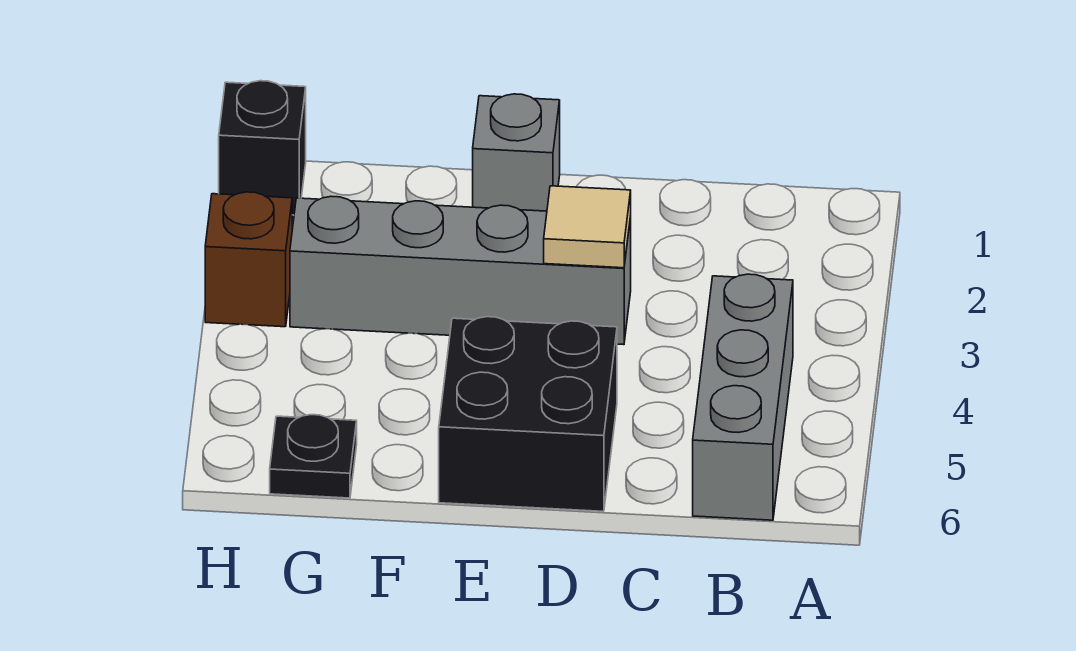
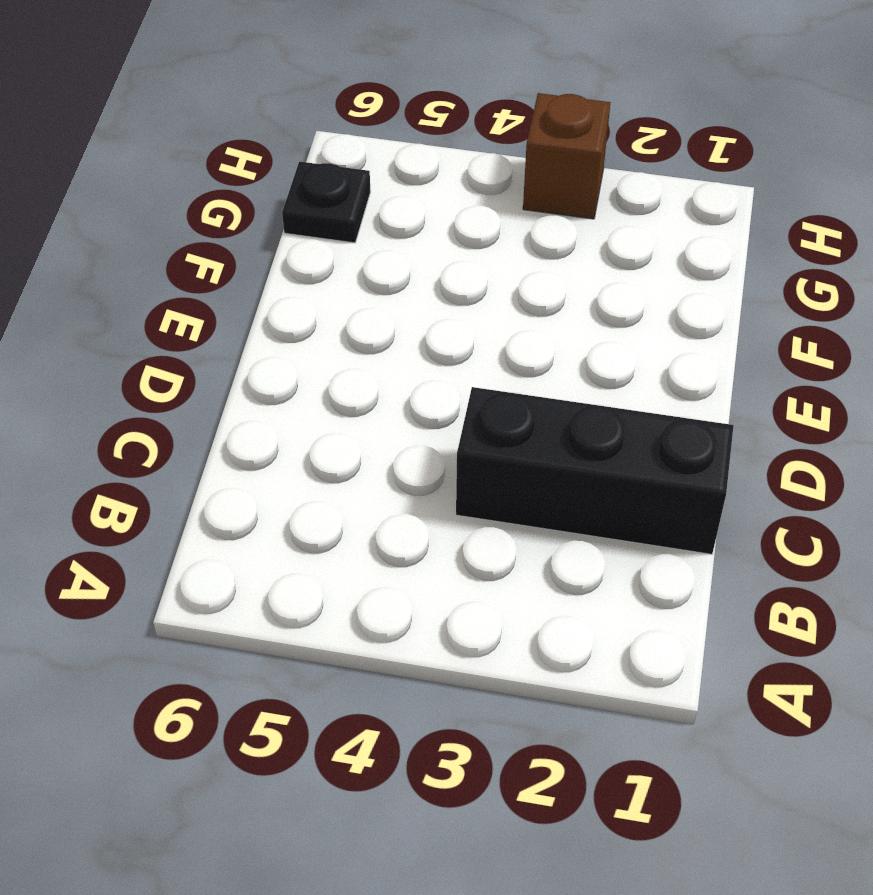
black brick C1:C3 level 1 -> none
none -> grey brick B4:B6 level 1
none -> grey brick D3:G3 level 1

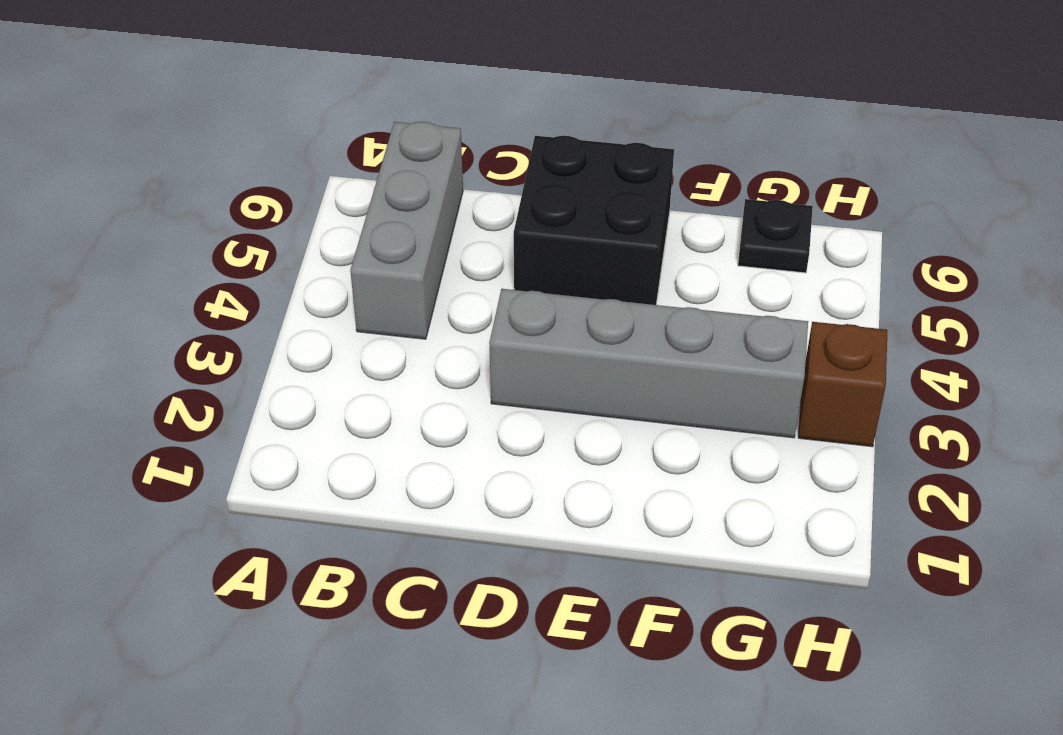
none -> grey brick E1 level 1
none -> black brick H1 level 1

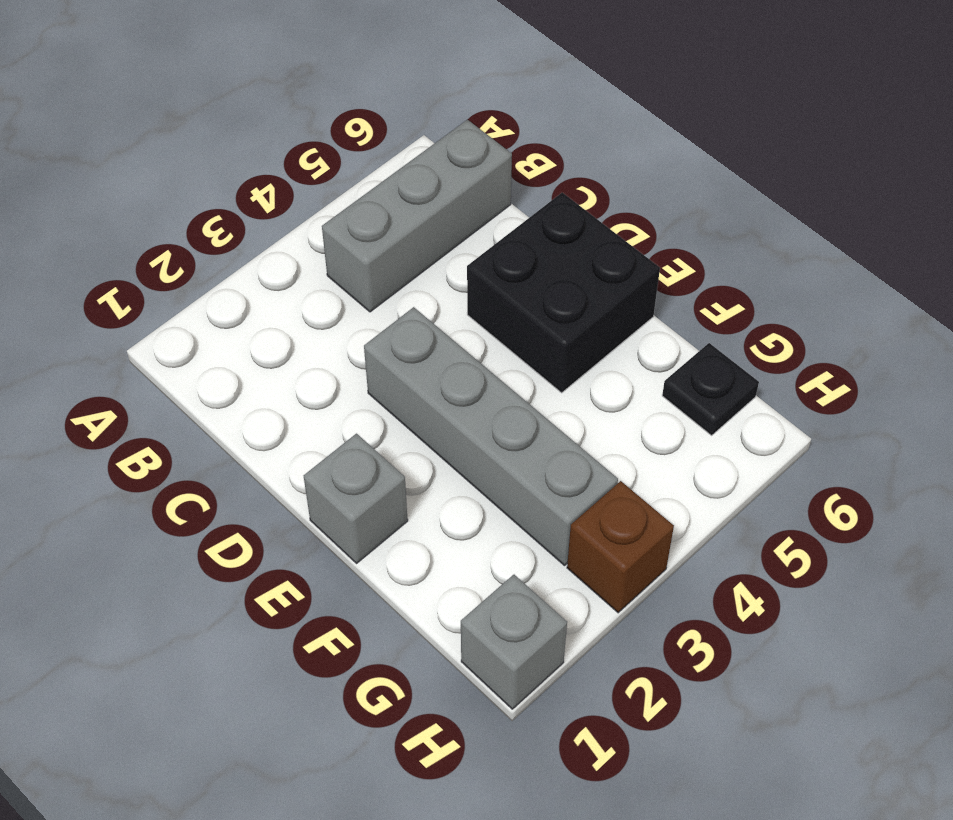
grey brick H1 level 1 -> black brick H1 level 1
none -> tan tile D3 level 2

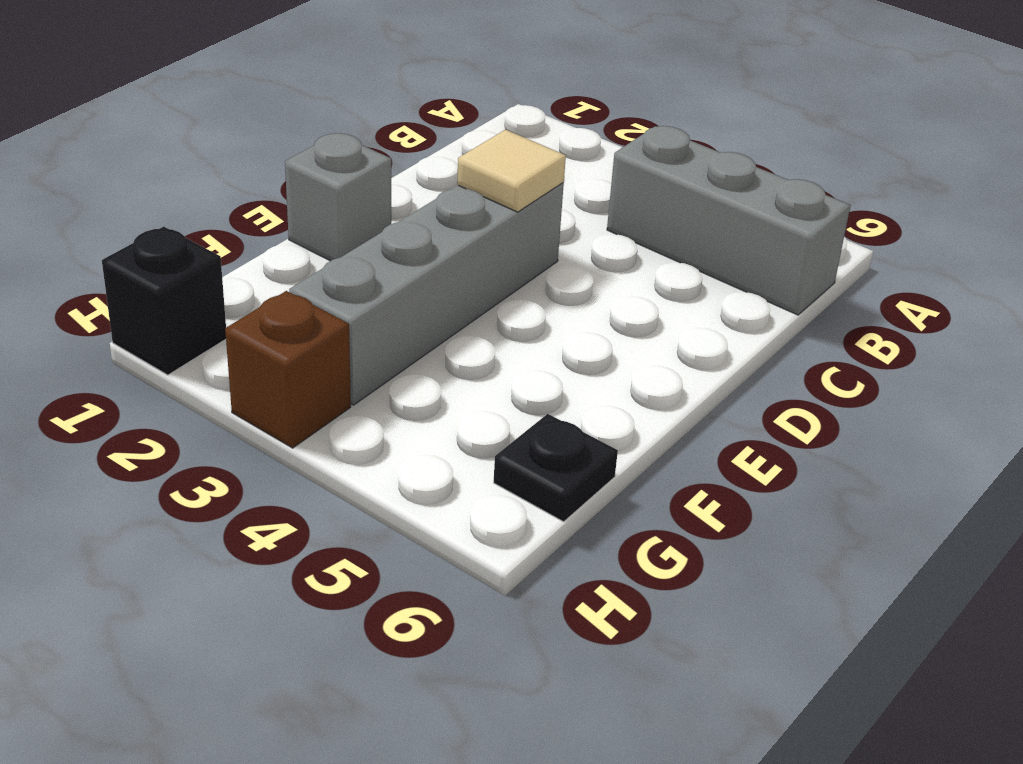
none -> black brick D5:E6 level 1

